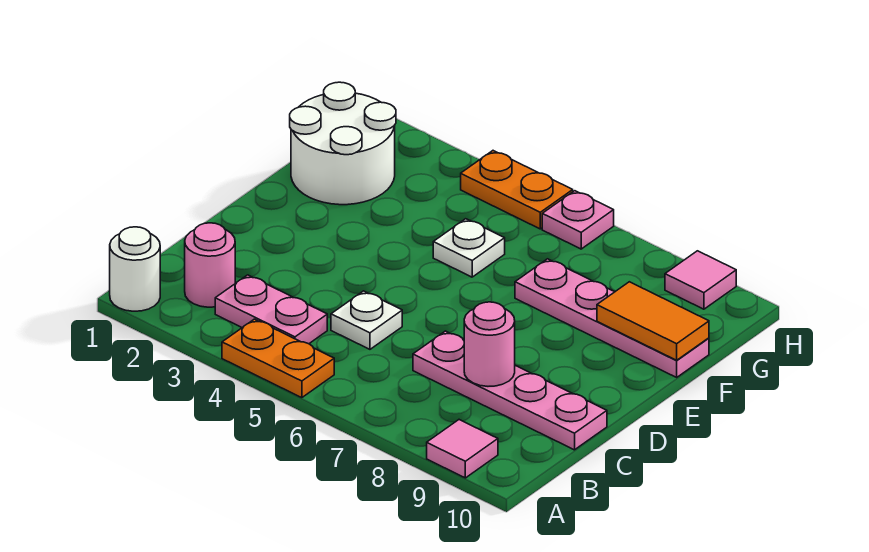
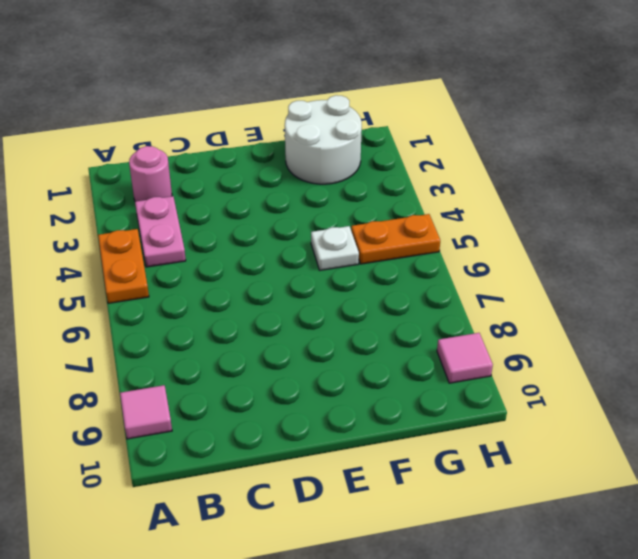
orange plate G5:H5 level 1 -> orange plate H4:H5 level 1
none -> white round brick A1 level 1
none -> white plate C5 level 1
none -> pink plate C7:C10 level 1

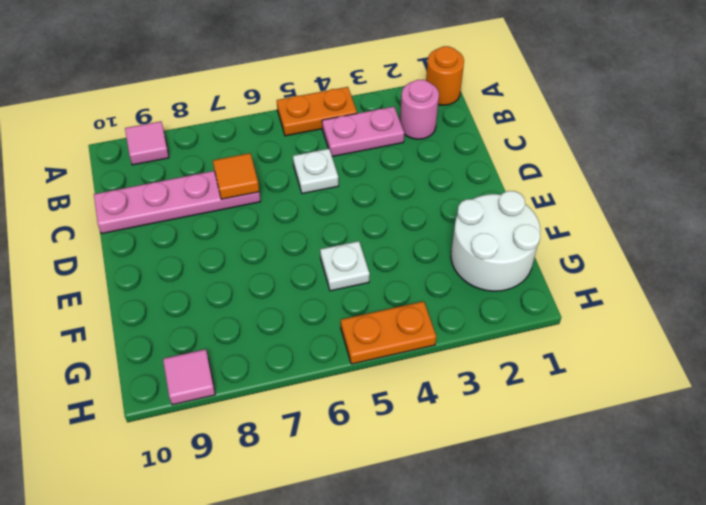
orange round brick A1 level 1 -> white round brick A1 level 1
orange tile C7 level 2 -> none
none -> pink plate F7:F10 level 1
none -> pink plate H6 level 1
none -> pink round brick C8 level 2

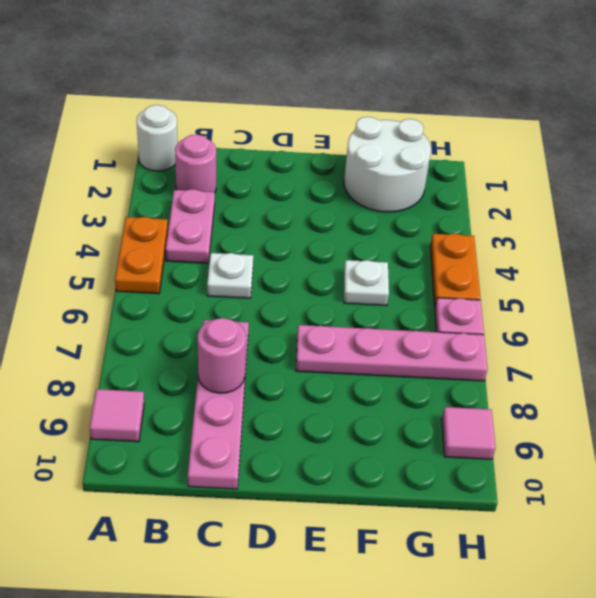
pink plate E7:H7 level 1 -> pink plate F7:F10 level 1
none -> orange tile F9:F10 level 2

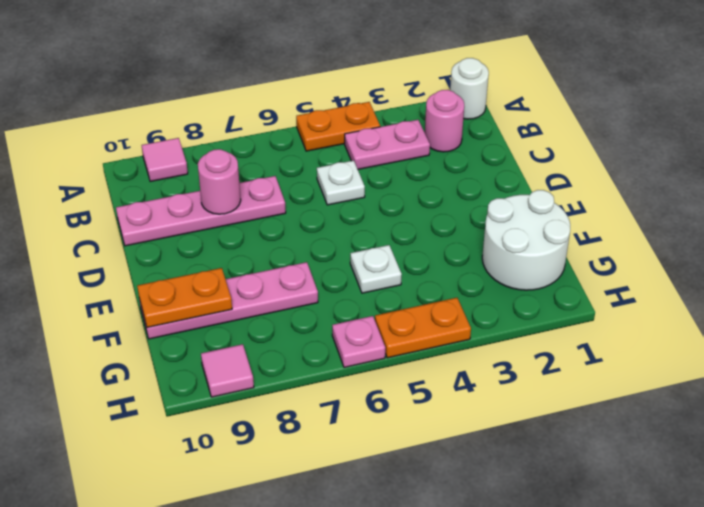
orange plate F9:F10 level 2 -> orange tile F9:F10 level 2

